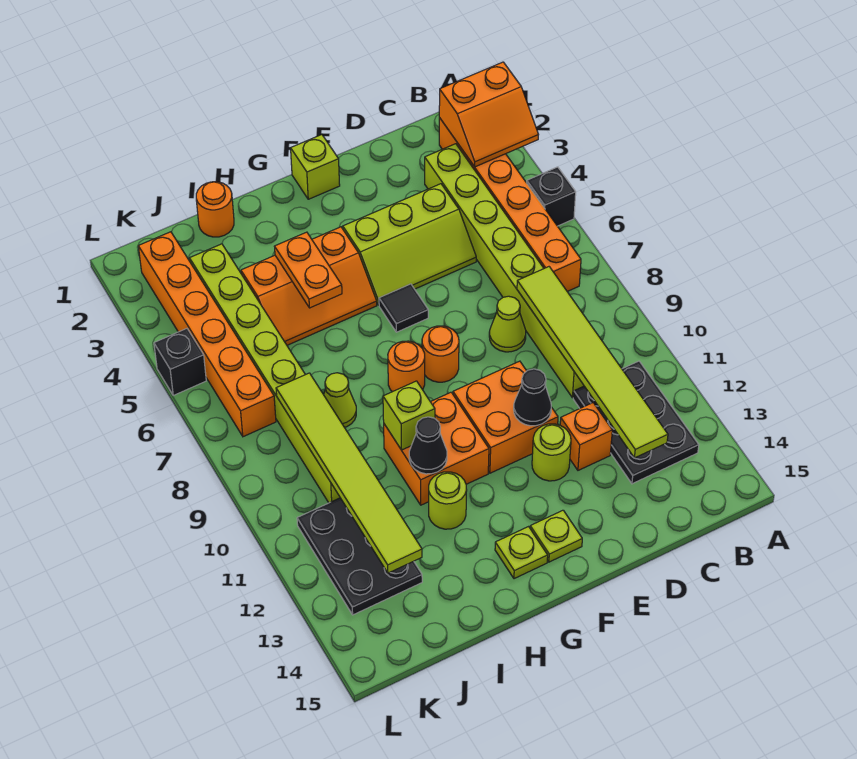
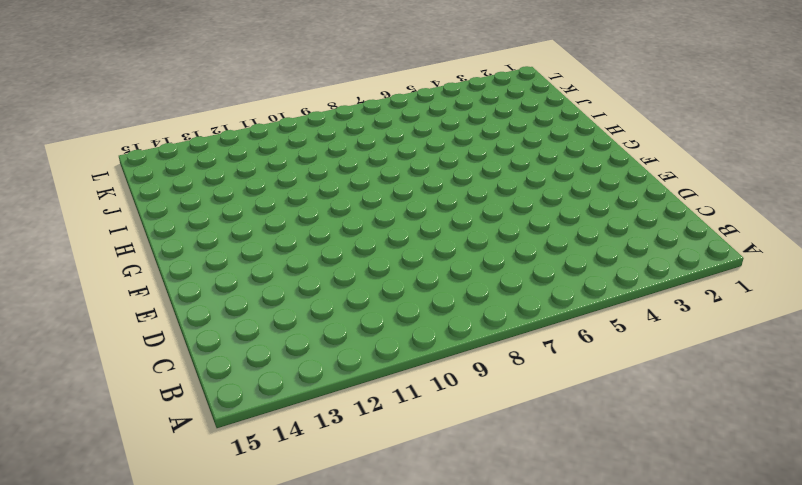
none -> black brick A5 level 1
none -> orange brick B2:B7 level 1
none -> black plate B11:C13 level 1
none -> lime brick C3:C10 level 1

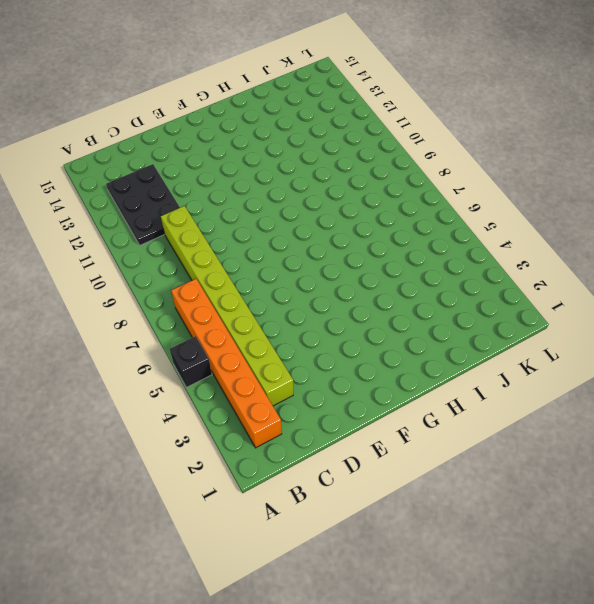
none -> lime slope D4:F5 level 1 top 4
none -> lime cone D8 level 1
none -> orange brick D12 level 1
none -> orange brick E10:F11 level 1

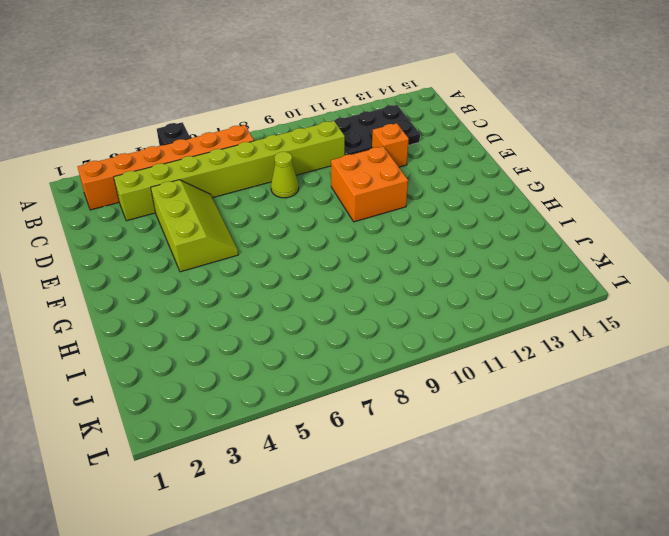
none -> lime round brick E12 level 1
none -> lime brick F1 level 1
none -> black tile F6 level 1
none -> orange round brick F8 level 1

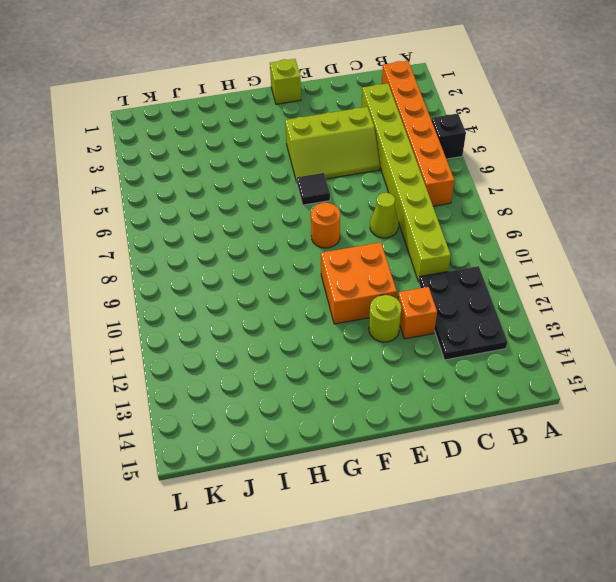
none -> lime plate F14 level 1
none -> orange slope G4:I5 level 1 top 4
none -> orange round brick G8 level 1
none -> orange brick G10:H11 level 1

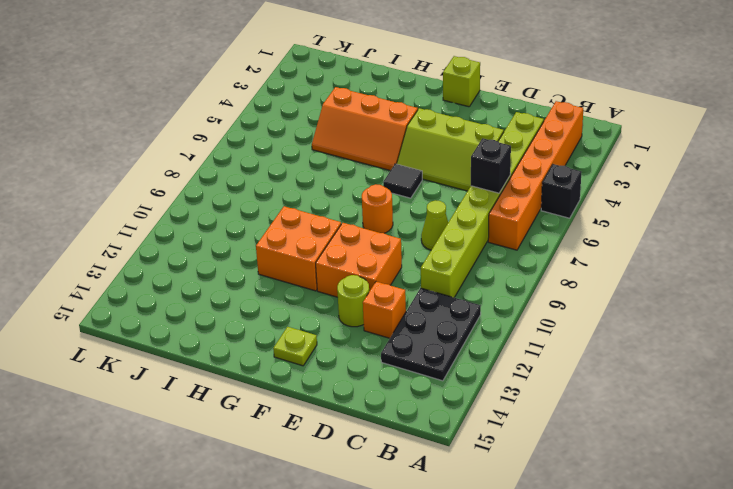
black brick C6 level 2 -> black brick L5 level 1
none -> orange round brick G8 level 1
none -> lime plate G14 level 1
none -> lime round brick H12 level 1
none -> orange round brick I1 level 1

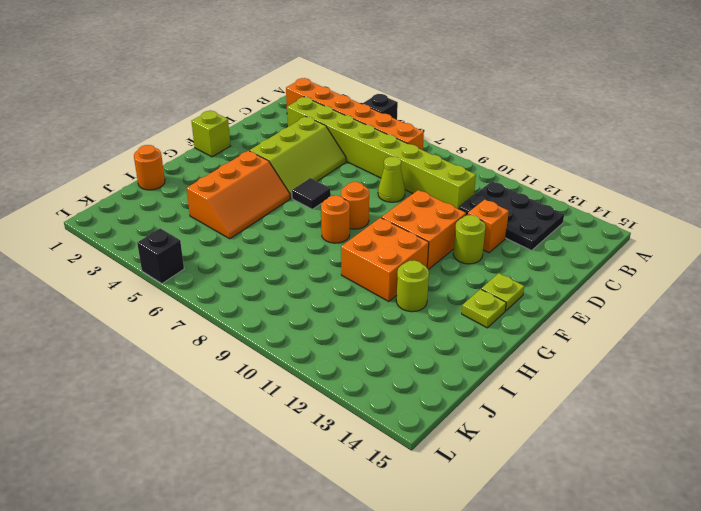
none -> lime cone I8 level 1
none -> lime brick J3:J10 level 1
none -> black plate J11:K13 level 1
none -> orange brick K2:K7 level 1

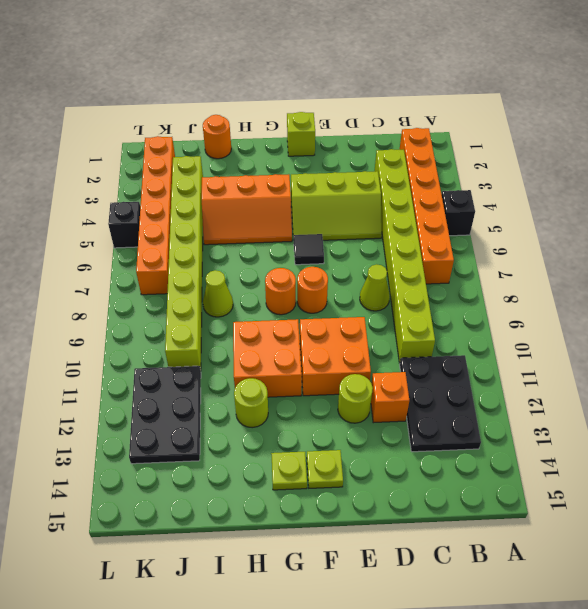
none -> orange slope A2:B3 level 2 top 2
none -> lime tile C8:C13 level 2
none -> black cone E11 level 2
none -> orange plate H4:H5 level 2

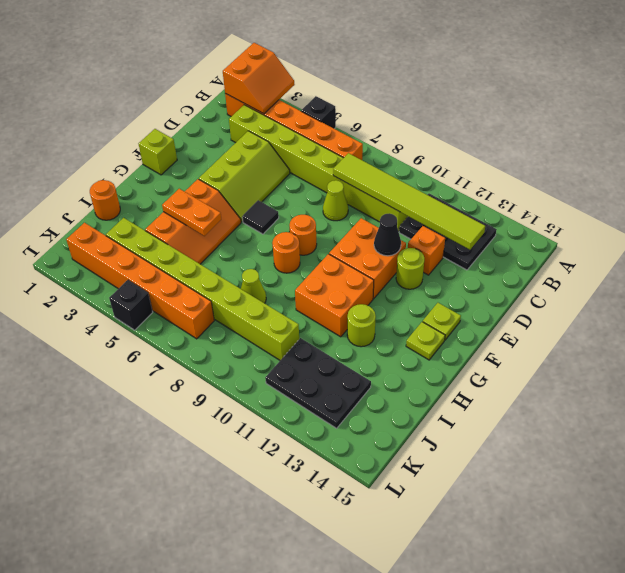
none -> lime brick H10 level 2
none -> black cone H11 level 2
none -> lime tile J8:J13 level 2

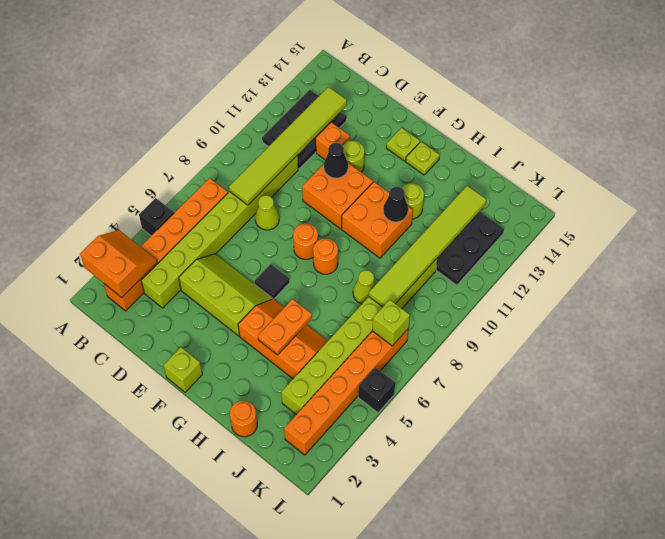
lime brick K7 level 2 -> lime brick H10 level 2

